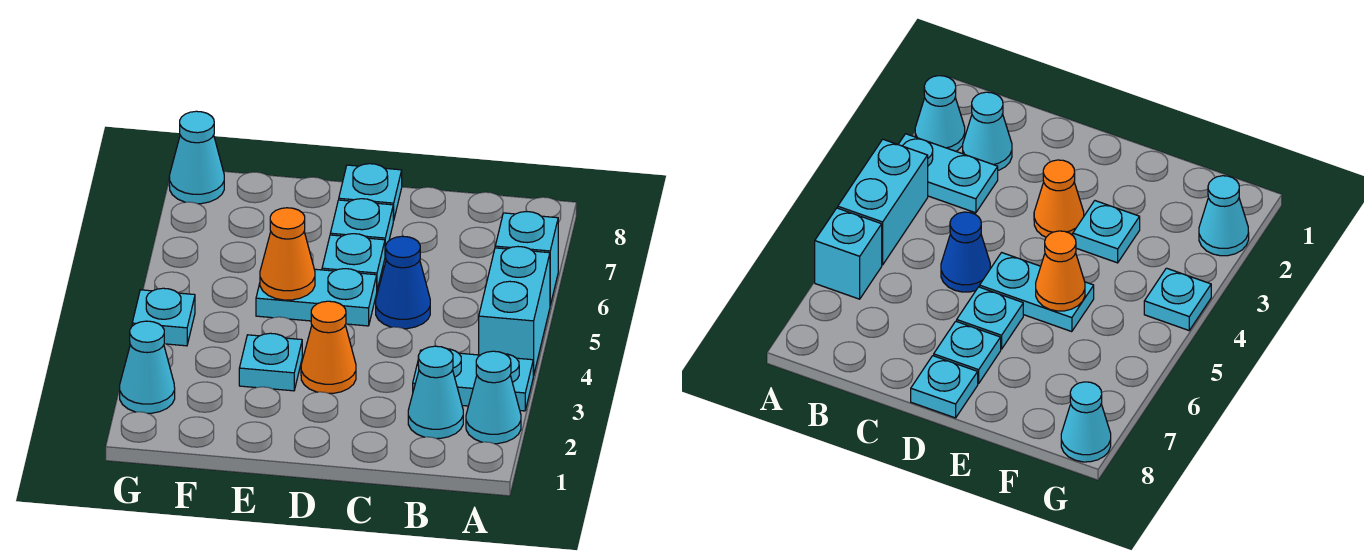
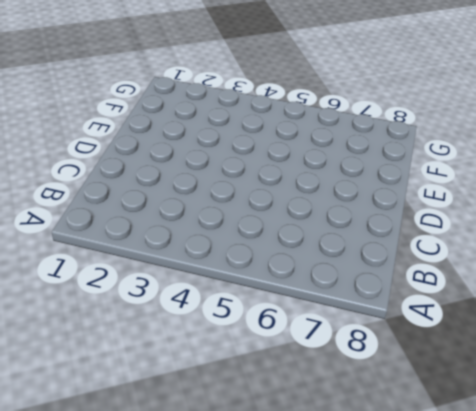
none -> cyan cone A2 level 1
none -> cyan plate A3:B3 level 1
none -> cyan brick A4:A5 level 1

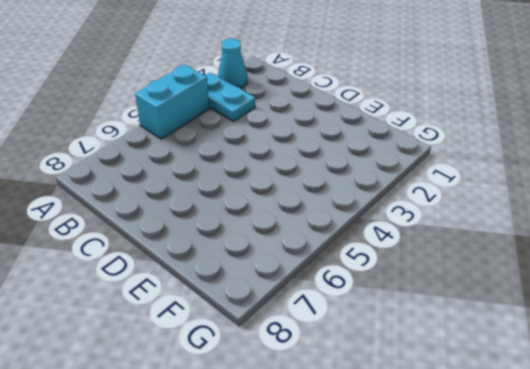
none -> cyan brick A6 level 1
none -> cyan cone B2 level 1
none -> blue cone C5 level 1

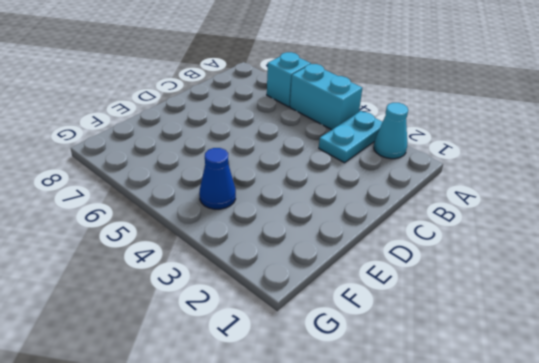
blue cone F4 level 1 -> blue cone C5 level 1
none -> cyan cone B2 level 1
none -> orange cone D3 level 1
none -> cyan plate D5:E5 level 1

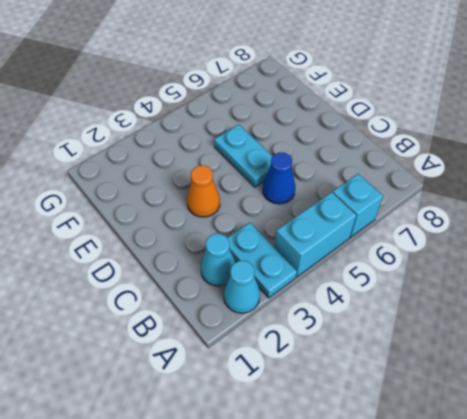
none -> cyan plate D6 level 1
none -> cyan plate D7 level 1
none -> cyan plate D8 level 1

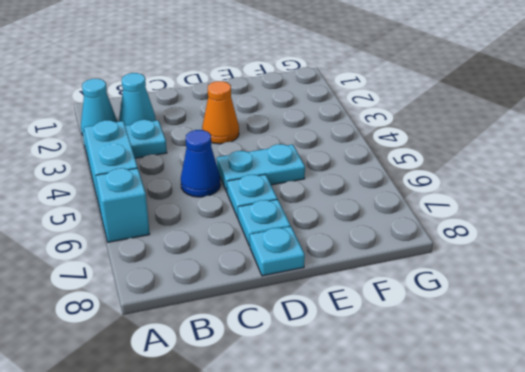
none -> cyan plate E3 level 1
none -> cyan cone G2 level 1
none -> cyan plate G4 level 1

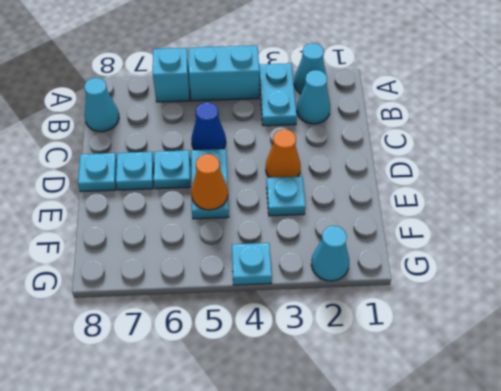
cyan cone B8 level 1 -> cyan cone G8 level 1

